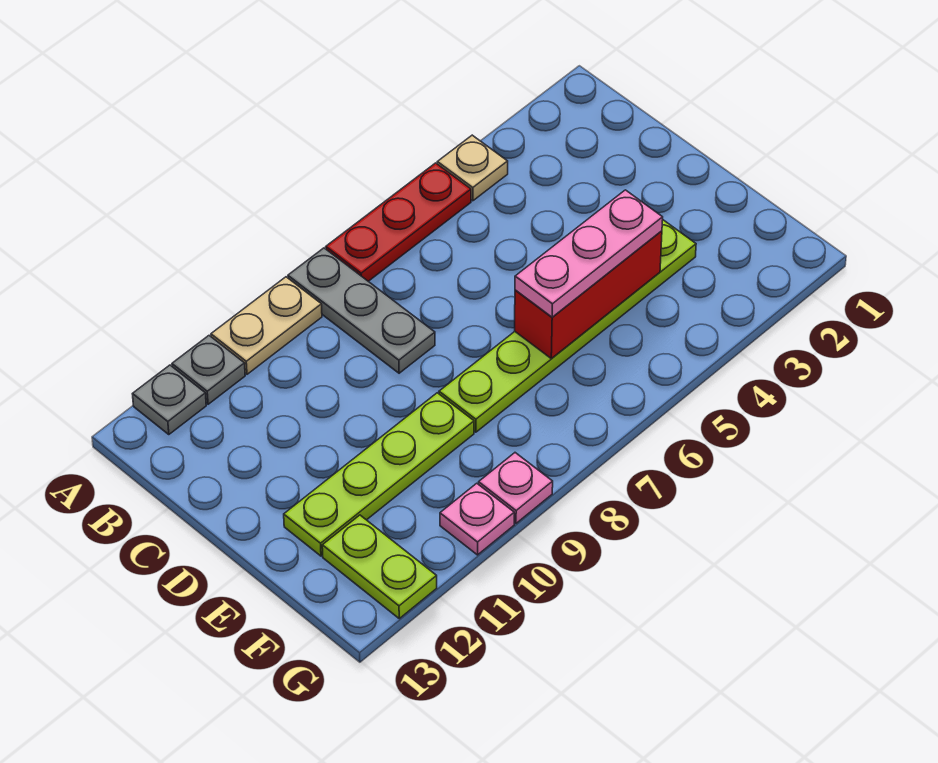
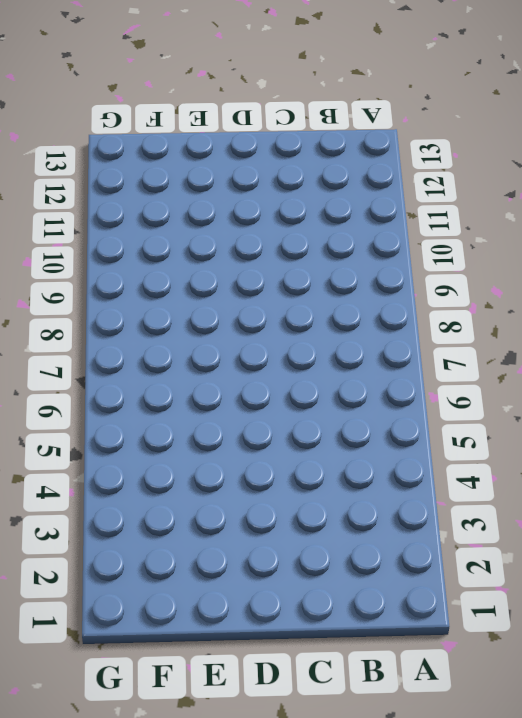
none -> tan plate A4 level 1
none -> red plate A5:A7 level 1
none -> grey plate A8:C8 level 1

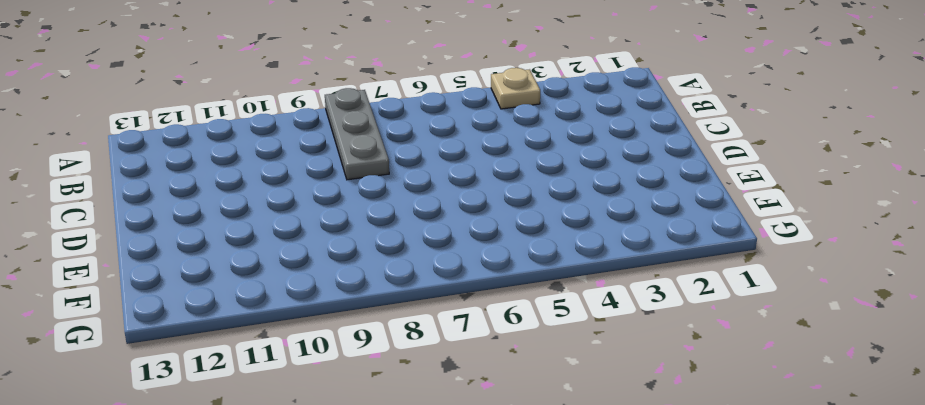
none -> red plate A5:A7 level 1
none -> tan plate A9:A10 level 1
none -> grey plate A11 level 1

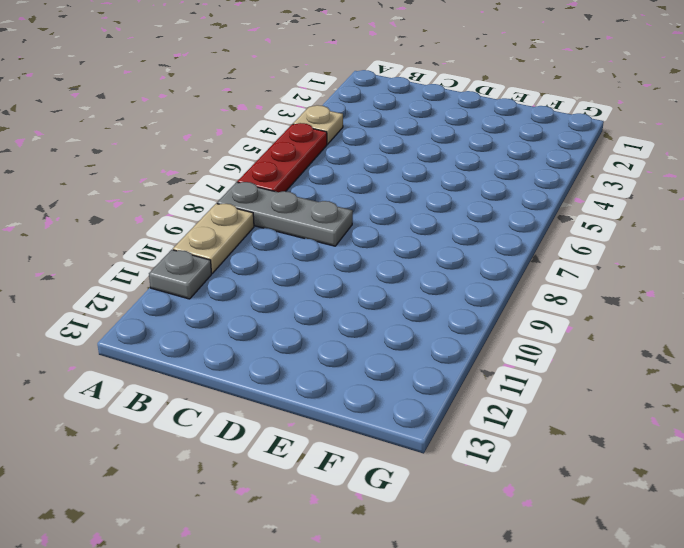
none -> grey plate A12 level 1
none -> lime plate E3:E8 level 1
none -> lime plate E9:E12 level 1

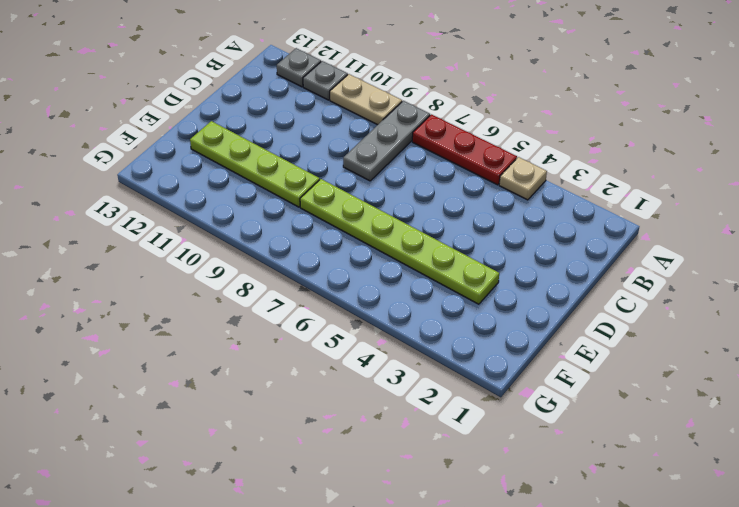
none -> lime plate F12:G12 level 1
none -> pink plate G9 level 1
none -> pink plate G10 level 1

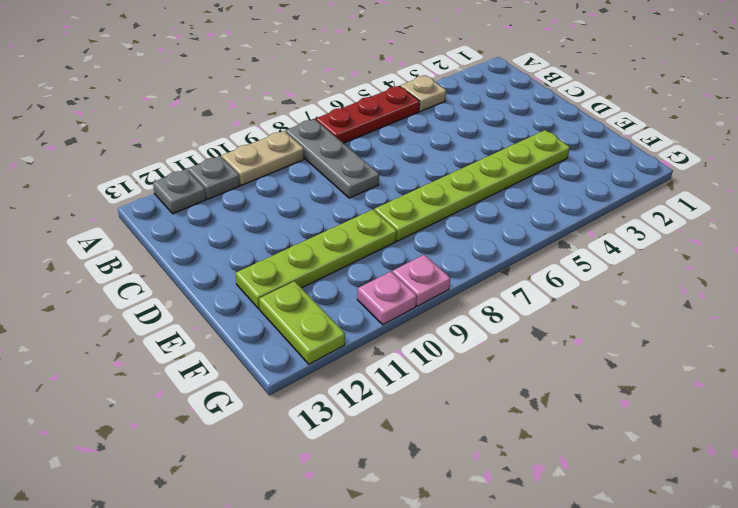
none -> red brick E4:E6 level 2
none -> pink plate E4:E6 level 3

